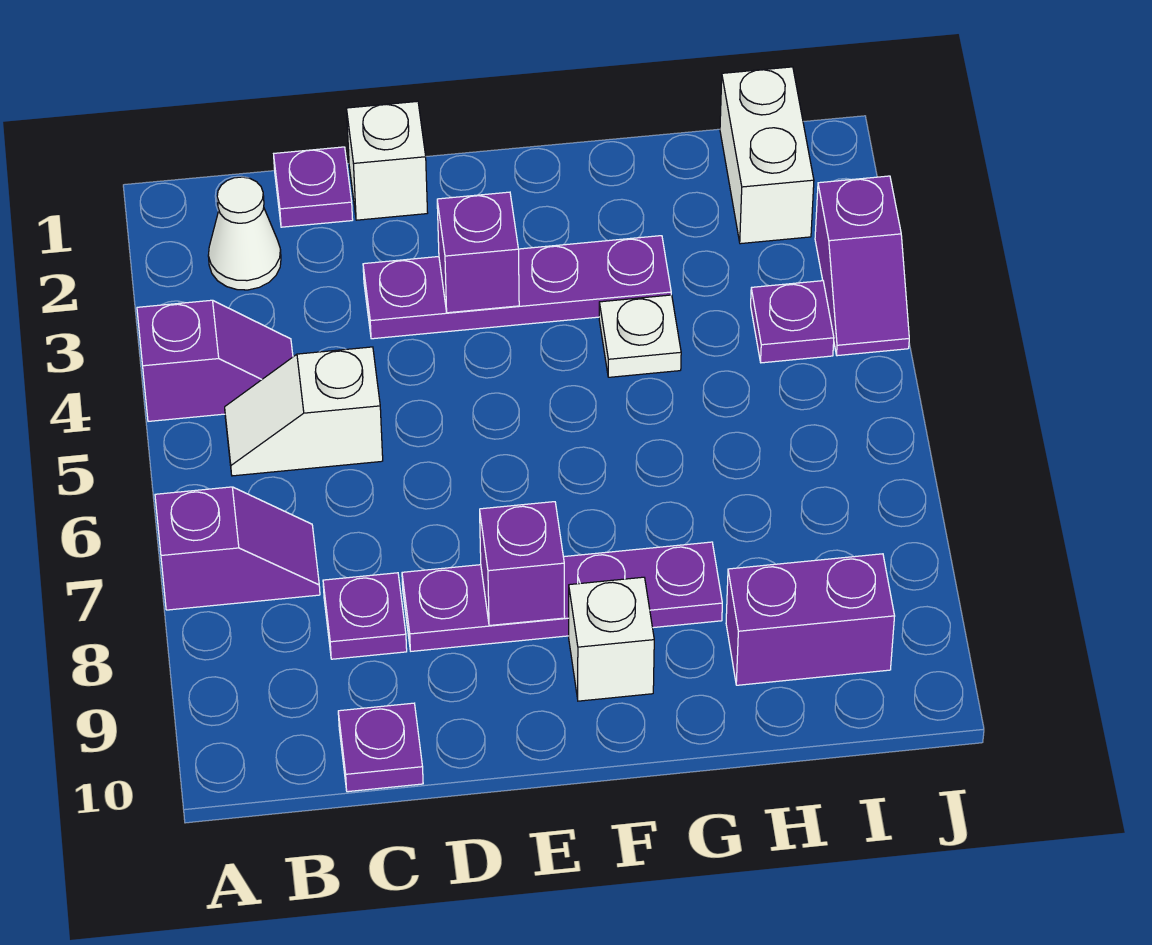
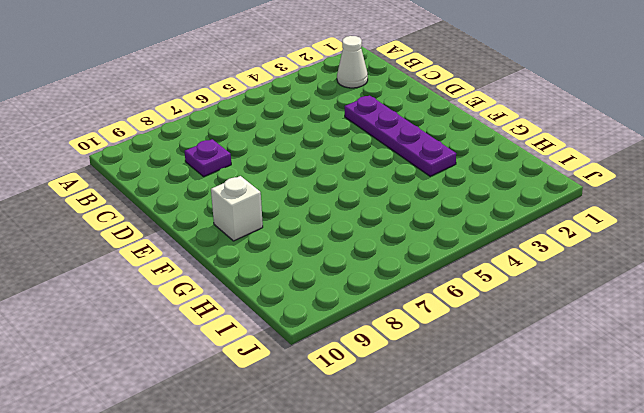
none -> purple slope A4:B4 level 1 top A
none -> purple slope A7:B7 level 1 top A
none -> white slope B5:C5 level 1 top C

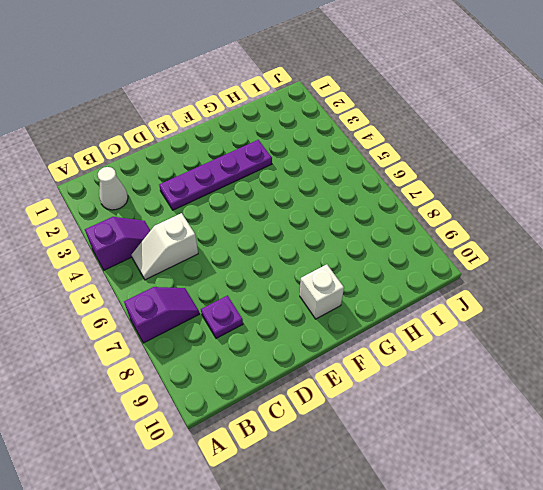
none -> purple plate C1 level 1
none -> purple plate C10 level 1
none -> white brick D1 level 1

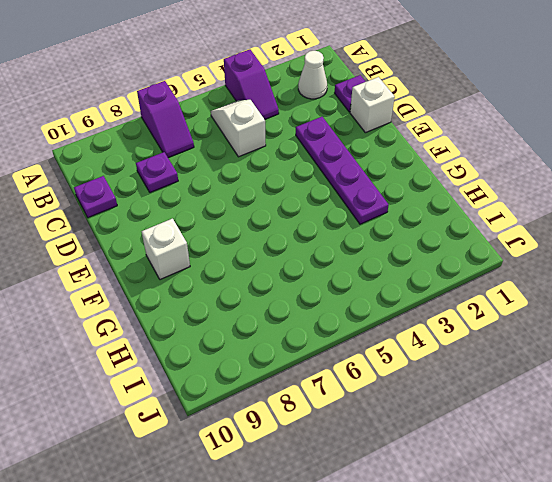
none -> purple plate D8:G8 level 1
none -> white plate G4 level 1
none -> purple brick H9:I9 level 1

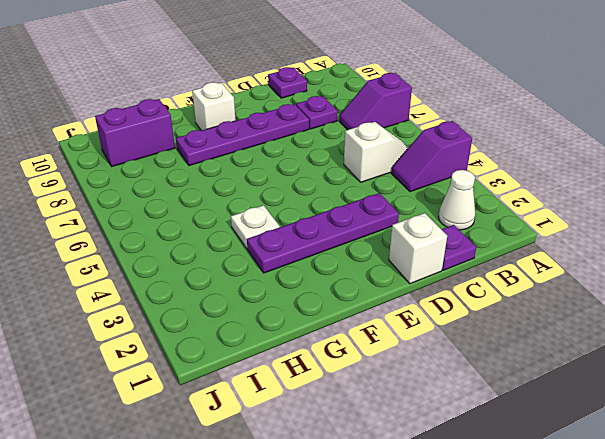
none -> white brick I1:I2 level 1
none -> purple plate I4 level 1
none -> purple slope J3:J4 level 1 top 3

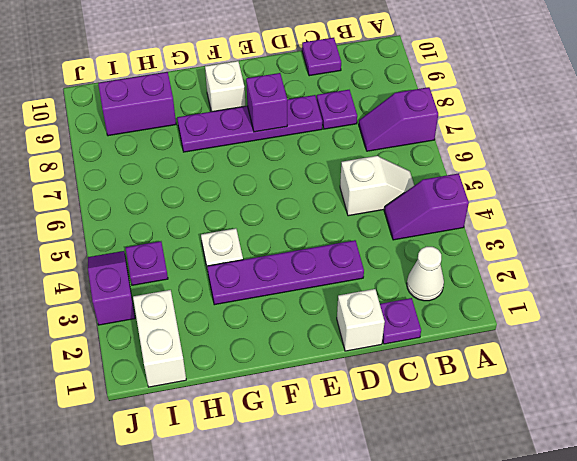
none -> purple brick E3 level 2

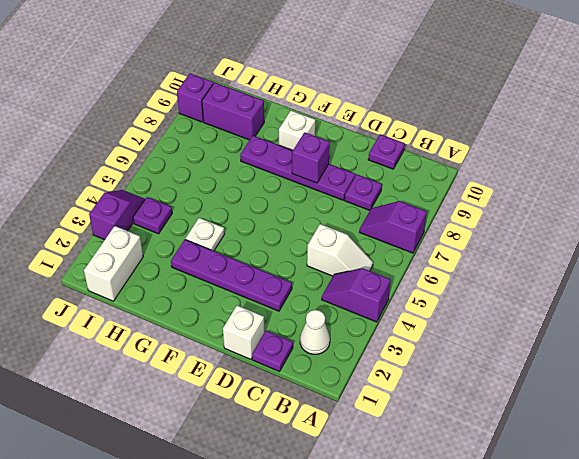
purple brick J9 level 1 -> purple brick E3 level 2

